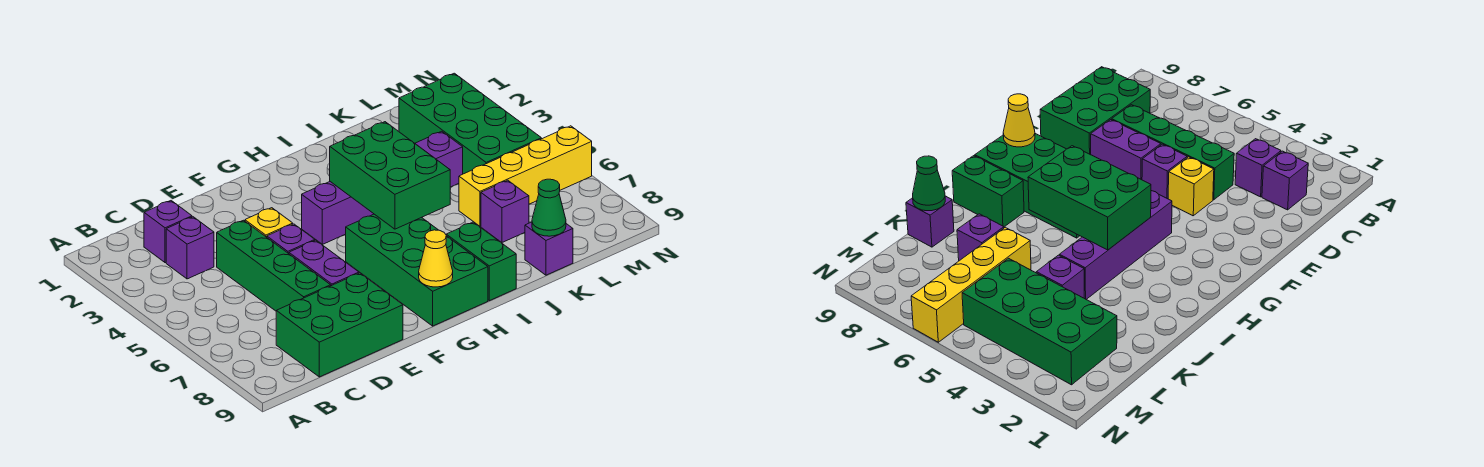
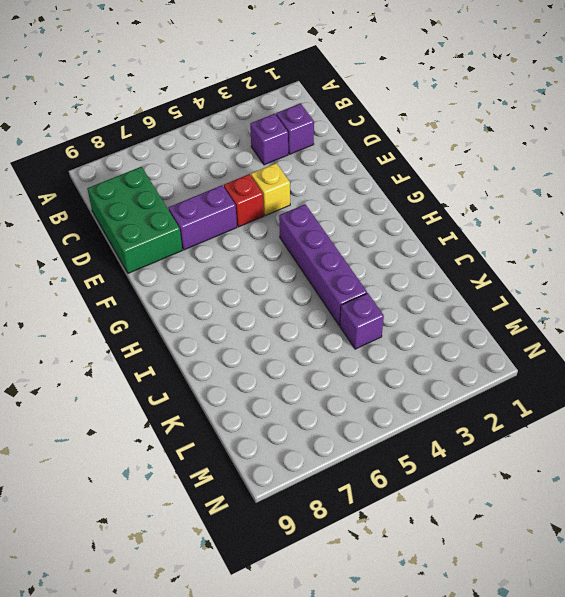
red brick E5 level 1 -> purple brick E5 level 1
none -> green brick D4:D7 level 1
none -> green brick G6:H9 level 1
none -> green brick I8:I9 level 1

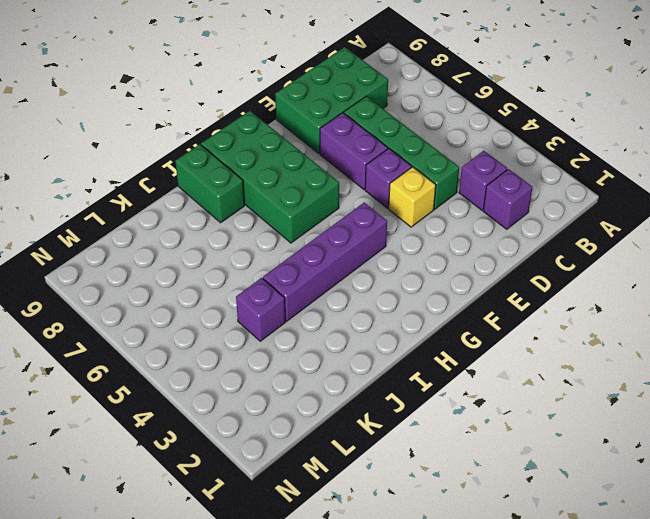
none -> yellow brick K6:N6 level 1
none -> purple brick K7 level 1
none -> purple brick K9 level 1

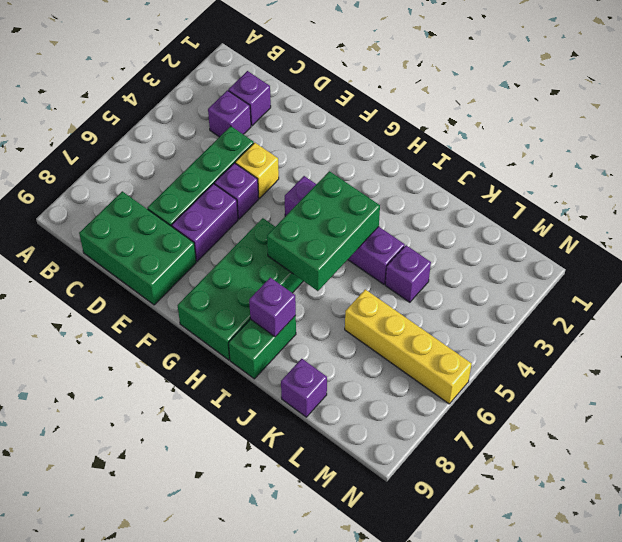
purple brick I8 level 2 -> purple brick K7 level 1
none -> green brick L2:M5 level 1
none -> yellow cone G9 level 2
none -> green cone K9 level 2

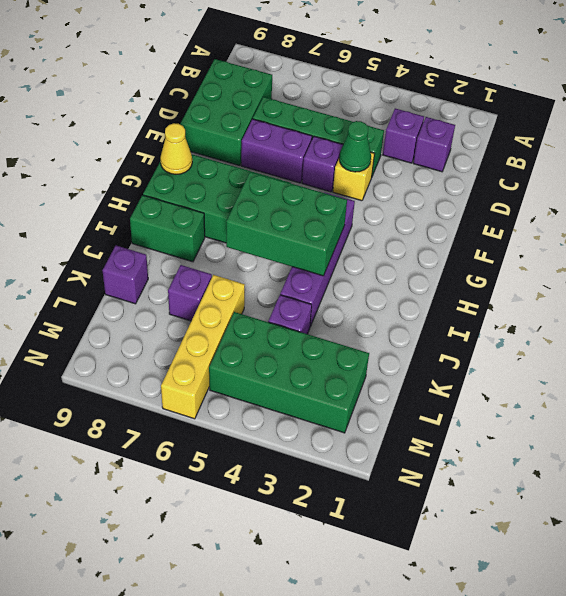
green cone E4 level 2 -> green cone K9 level 2

